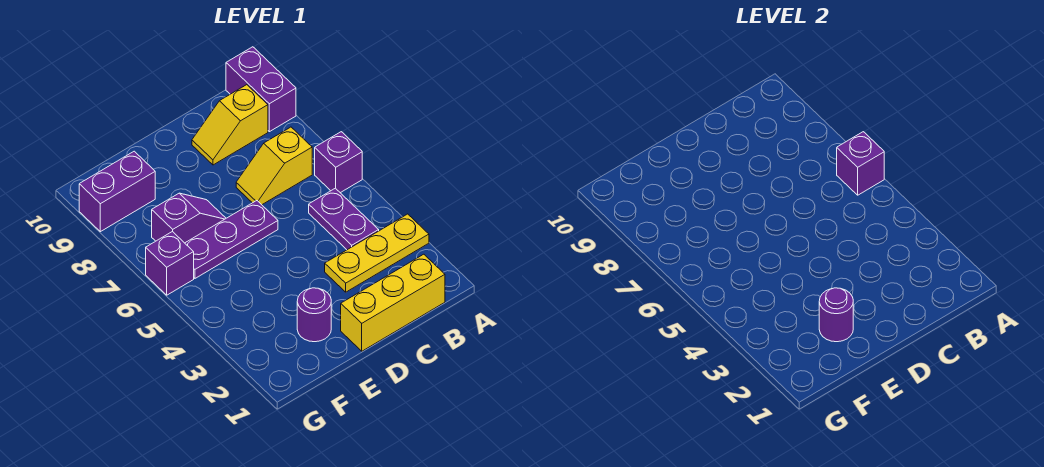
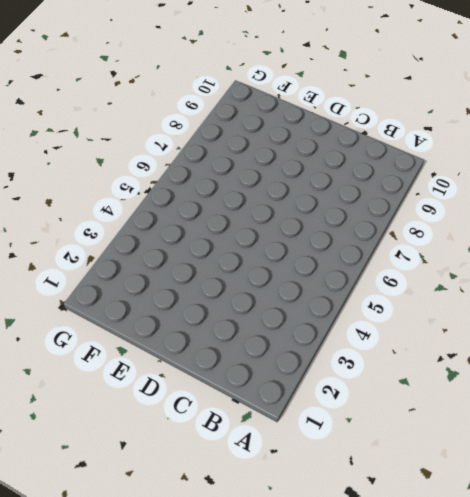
none -> yellow plate A3:C3 level 1
none -> purple brick A6 level 1
none -> purple brick A9:A10 level 1

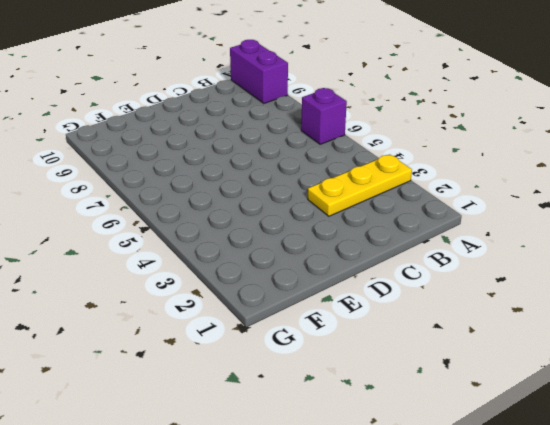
none -> yellow brick B1:D1 level 1
none -> purple plate B4:B5 level 1
none -> yellow slope B7:C7 level 1 top B

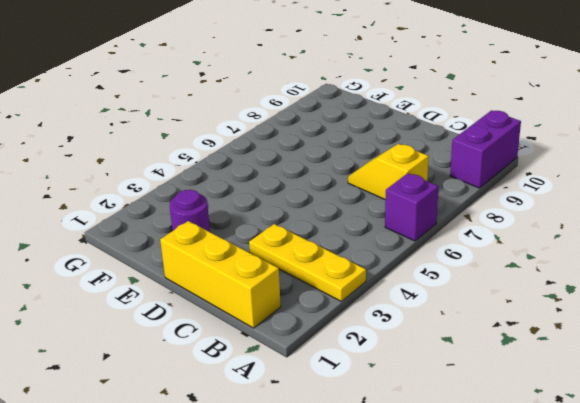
none -> purple plate B4:B5 level 1
none -> yellow slope B9:C9 level 1 top B
none -> purple plate D6:F6 level 1

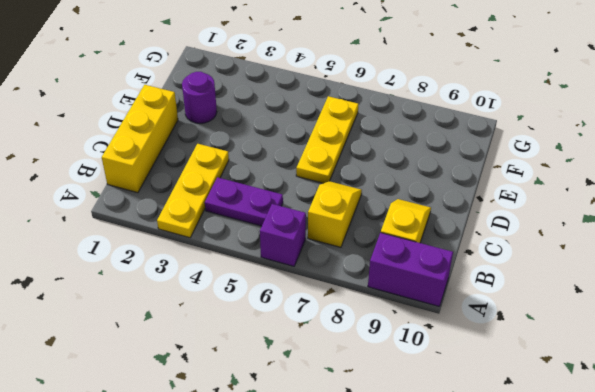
yellow plate D6:F6 level 1 -> purple plate D6:F6 level 1
none -> purple slope E7:F7 level 1 top F
none -> purple brick F9:G9 level 1
none -> purple brick G6 level 1

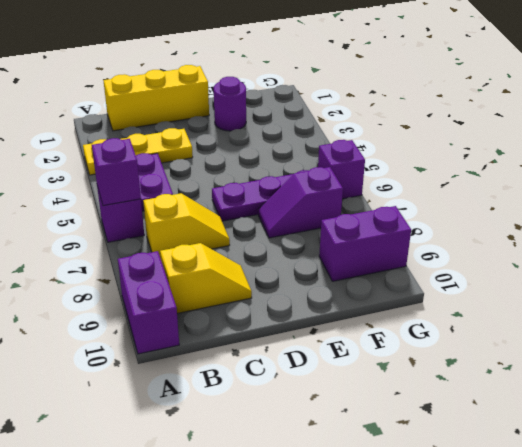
none -> purple round brick E2 level 2

